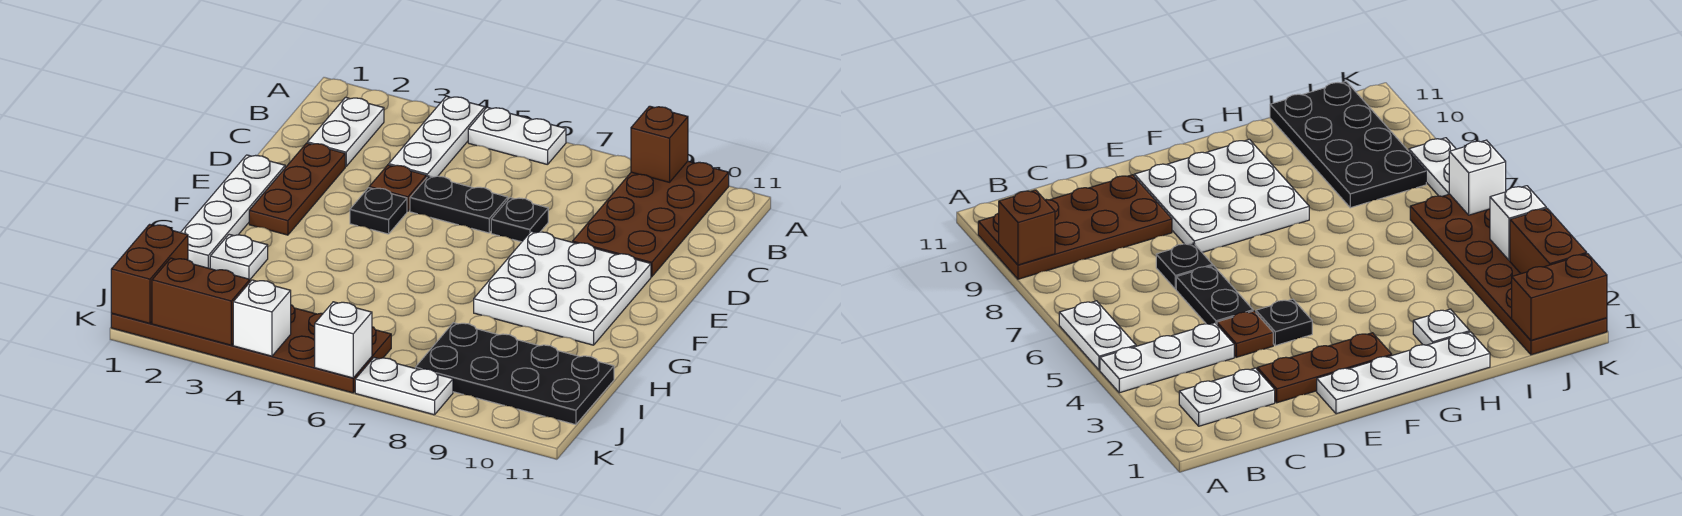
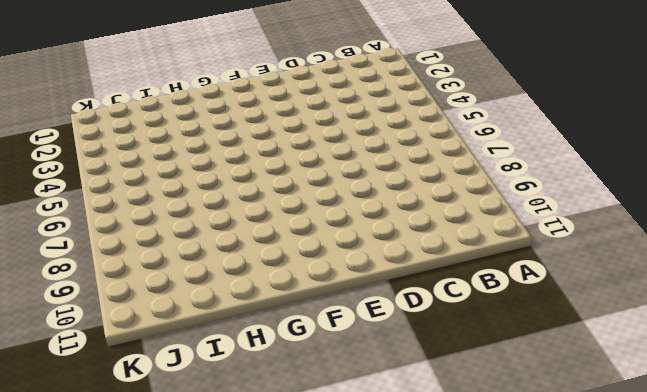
none -> white plate A4:C4 level 1
none -> white plate A5:A6 level 1
none -> brown plate A9:D10 level 1

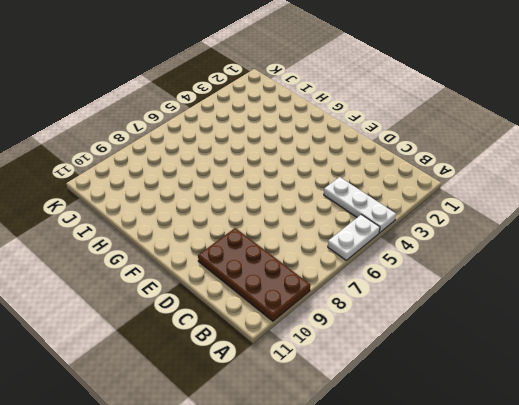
none -> white plate B2:C2 level 1
none -> brown plate D2:F2 level 1
none -> brown plate D4 level 1

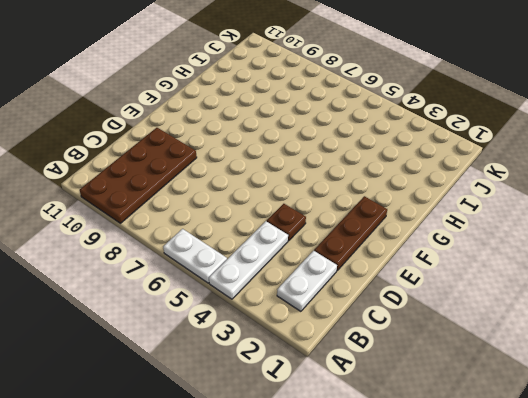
none -> black plate D5:D6 level 1
none -> black plate D7 level 1
none -> white plate E1:H1 level 1

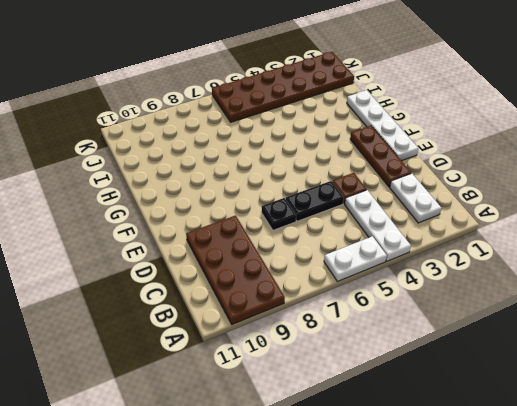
none -> black plate E4 level 1
none -> white plate E8:G10 level 1
none -> white plate H2 level 1

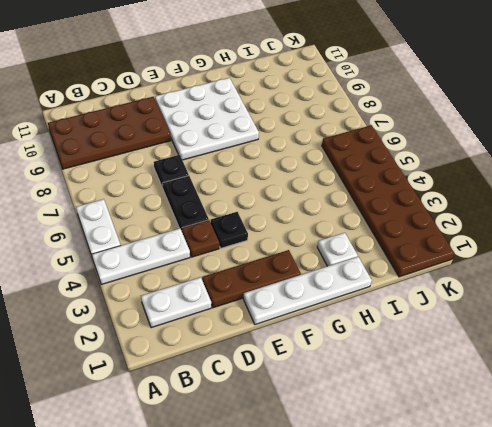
none -> black plate I8:J11 level 1
none -> white plate K7:K8 level 1
none -> brown brick A9 level 2

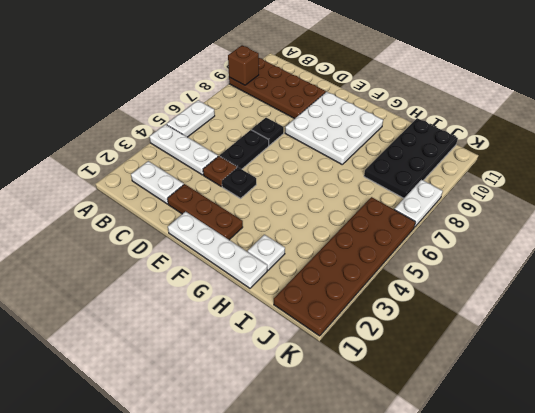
none -> brown brick J1:K1 level 2
none -> brown brick K2:K3 level 2
none -> white brick K4 level 2

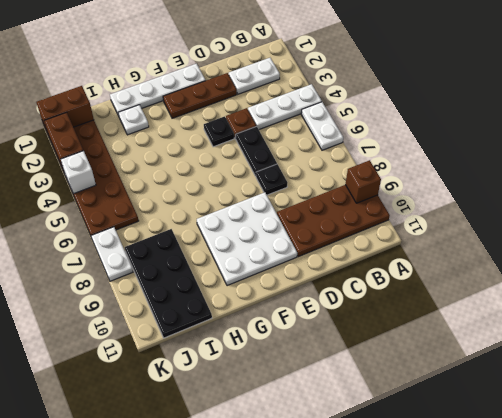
none -> white brick K6 level 2

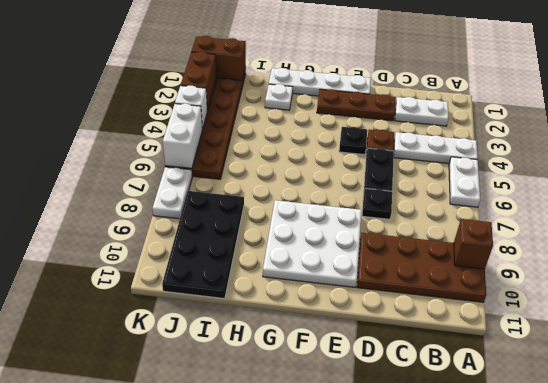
white brick K5:K6 level 2 -> white brick K6 level 2

